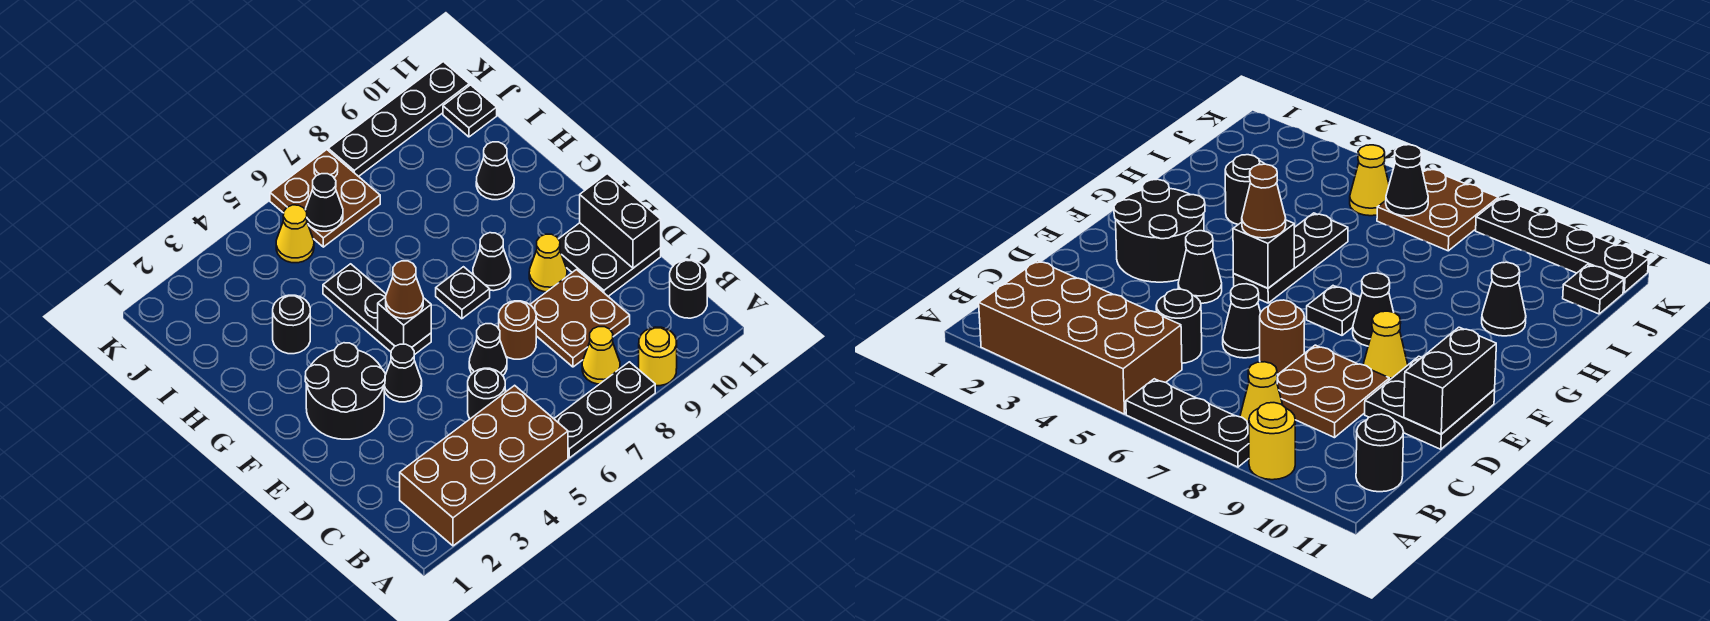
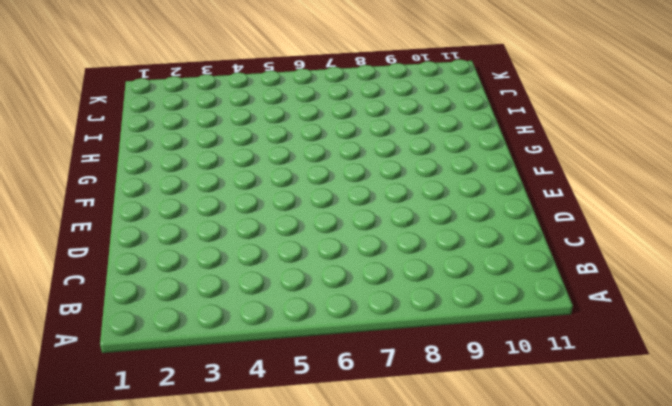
none -> brown brick A2:B5 level 1
none -> black plate A6:A8 level 1
none -> yellow round brick A9 level 1

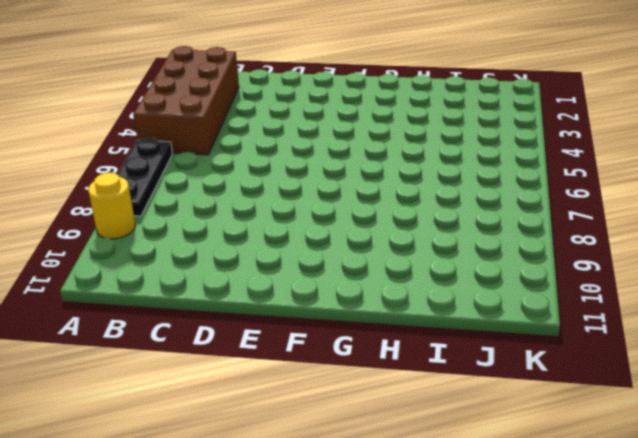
none -> yellow cone B8 level 1
none -> black round brick B11 level 1
none -> black round brick C5 level 1

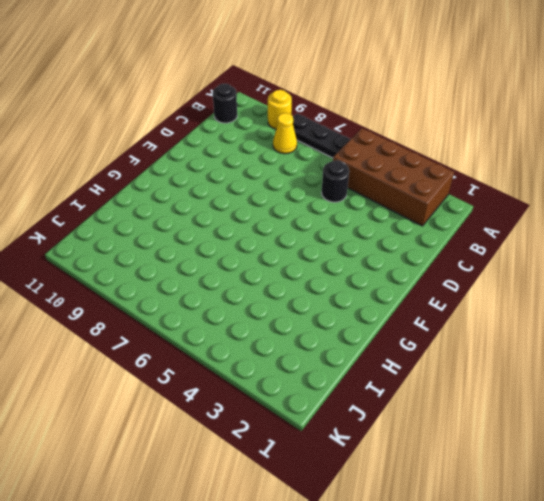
none -> brown plate C8:D9 level 1
none -> black cone D6 level 1
none -> brown round brick D7 level 1

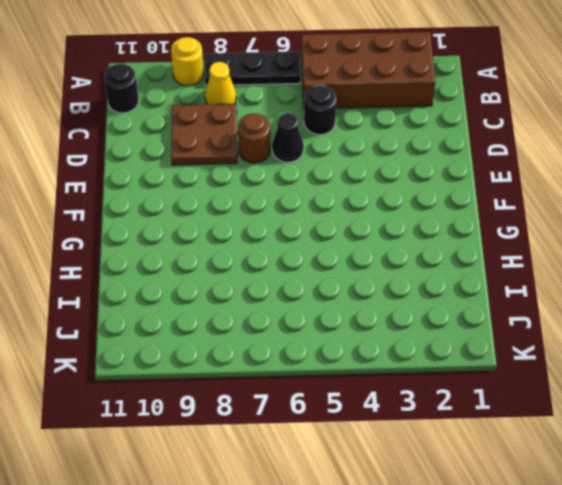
none -> black plate D10:E11 level 1
none -> black round brick E2:F3 level 1
none -> black cone E4 level 1

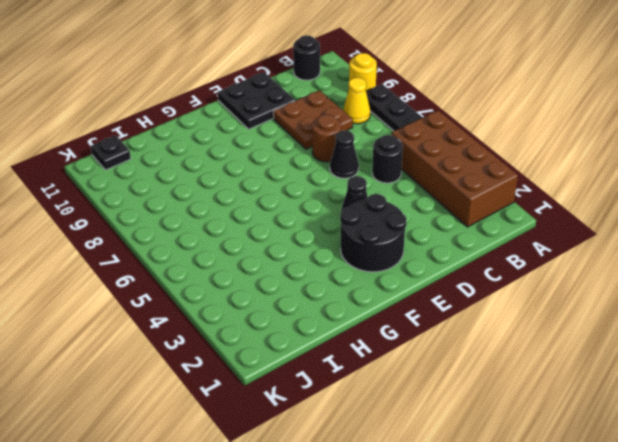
none -> yellow cone E9 level 1
none -> black plate F5:H5 level 1
none -> black plate F7 level 1

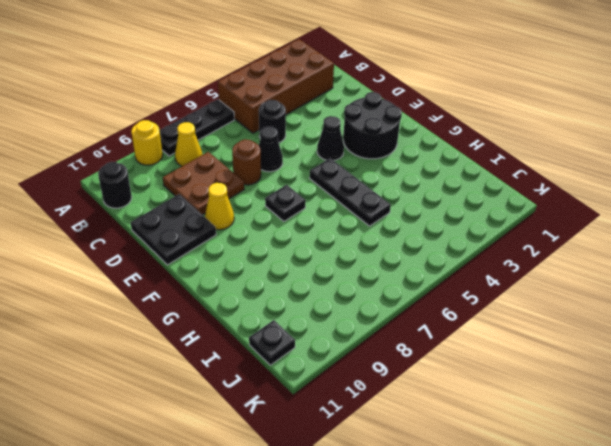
none -> black cone F8 level 1
none -> black round brick H3 level 1
none -> black cone H10 level 1

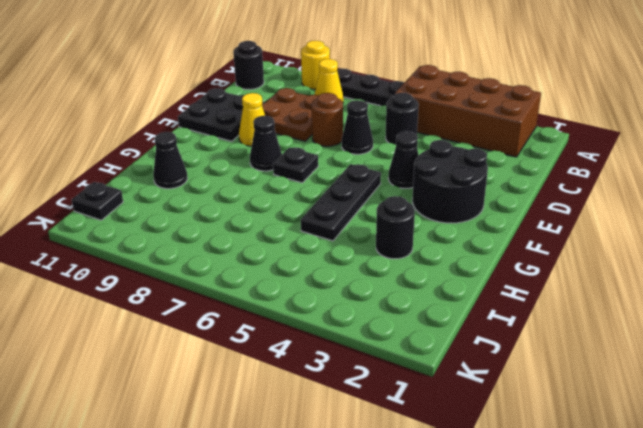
none -> yellow cone J5 level 1
none -> brown plate J6:K7 level 1
none -> black plate K8:K11 level 1

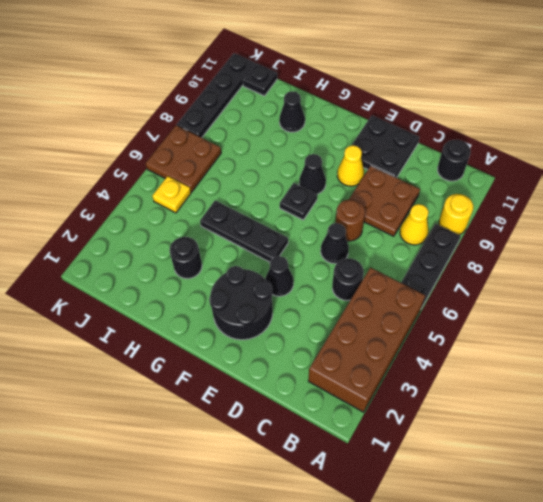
yellow plate J5 level 1 -> yellow cone J5 level 1
none -> black brick D11:E11 level 2
none -> black brick F5 level 2
none -> black cone J6 level 2

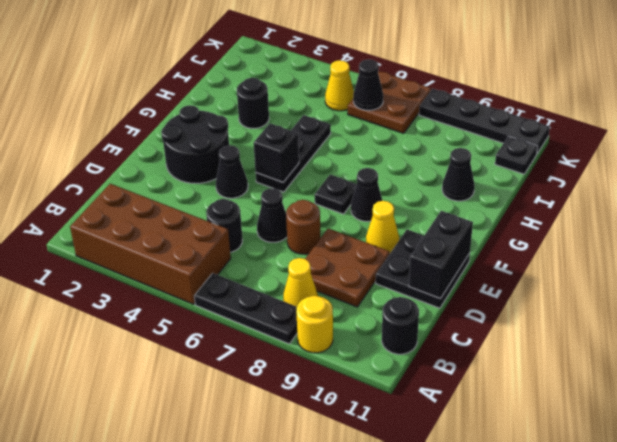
none -> brown cone F5 level 3

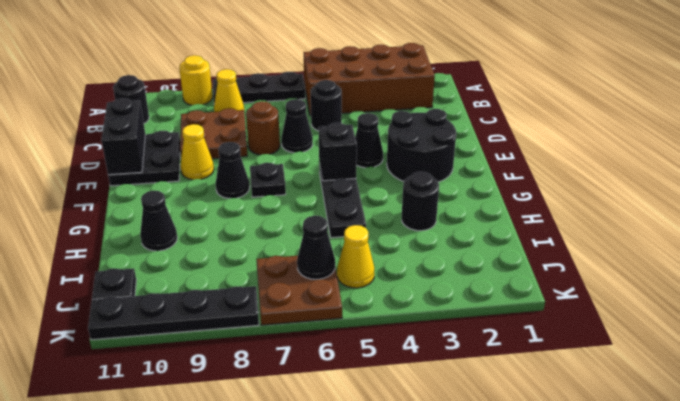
none -> brown cone F5 level 3

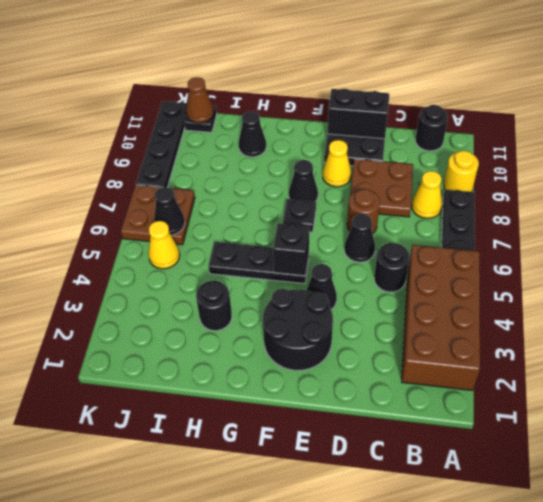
brown cone J11 level 2 -> brown cone F5 level 3

